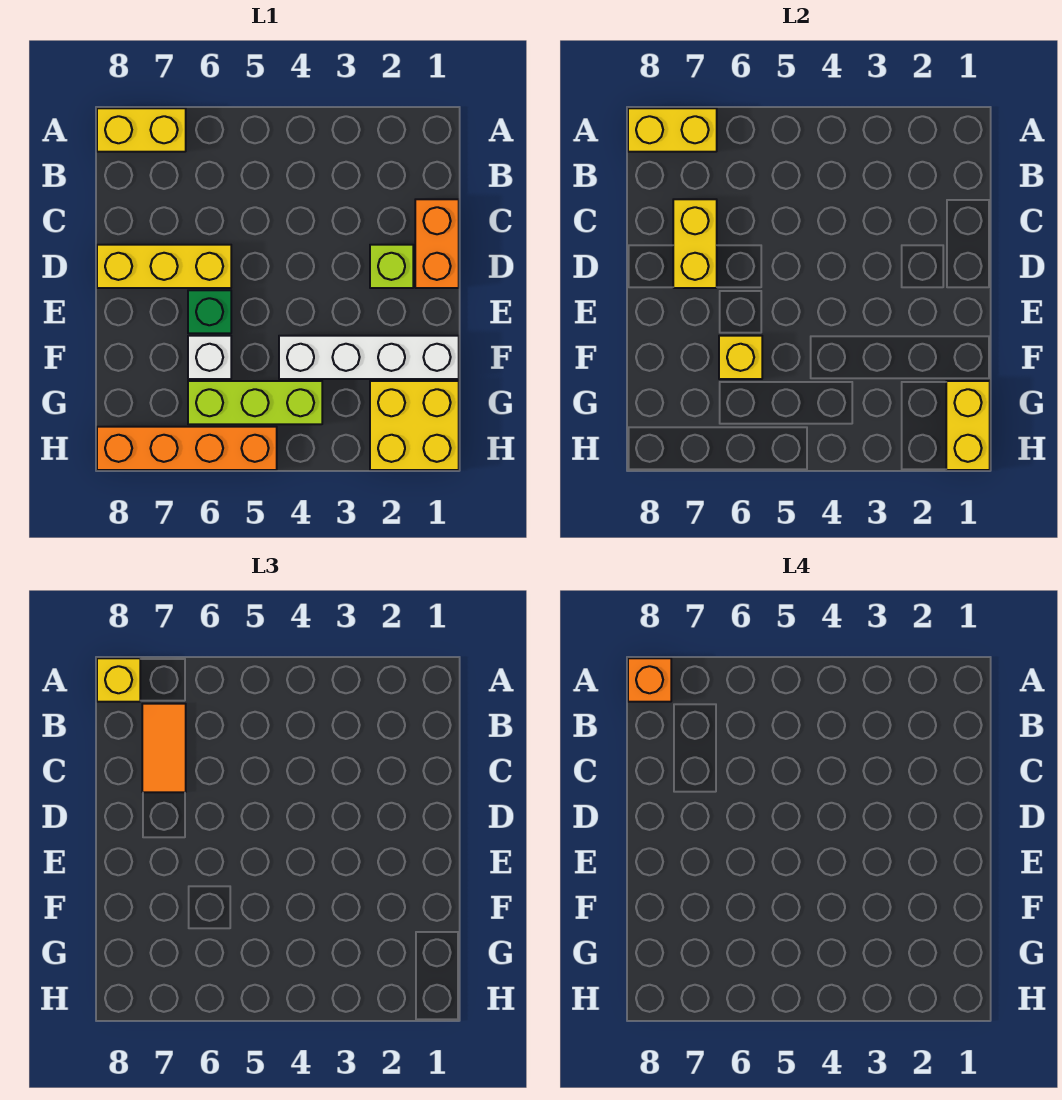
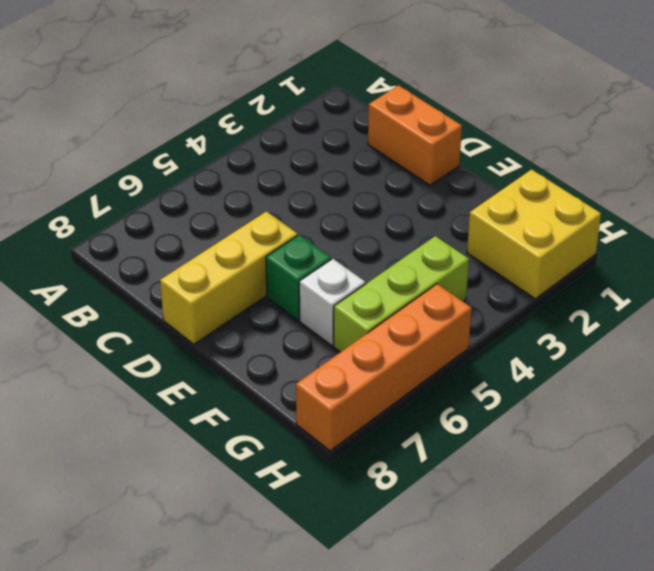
none -> yellow brick A7:A8 level 1
none -> lime brick D2 level 1
none -> white brick F1:F4 level 1

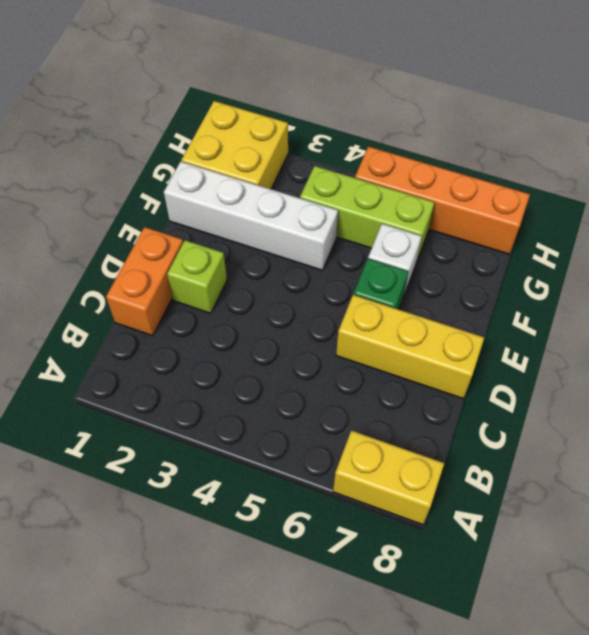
none -> yellow brick A7:A8 level 2
none -> yellow brick C7:D7 level 2
none -> yellow brick F6 level 2

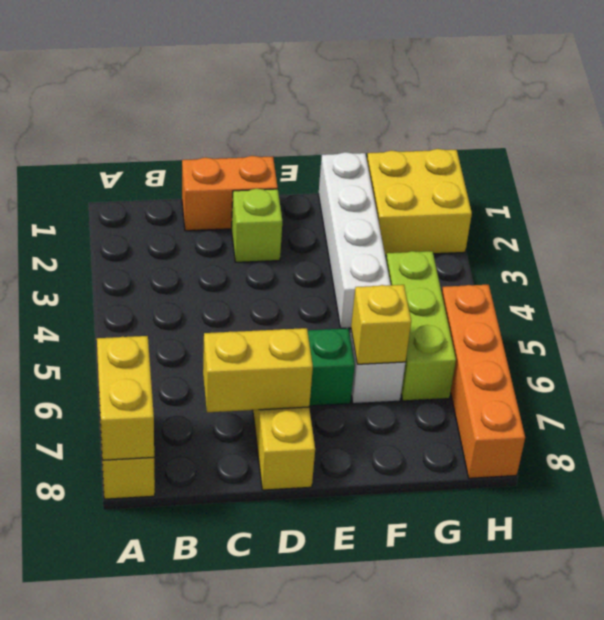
none -> yellow brick G1:H1 level 2
none -> yellow brick A8 level 3
none -> orange tile B7:C7 level 3

